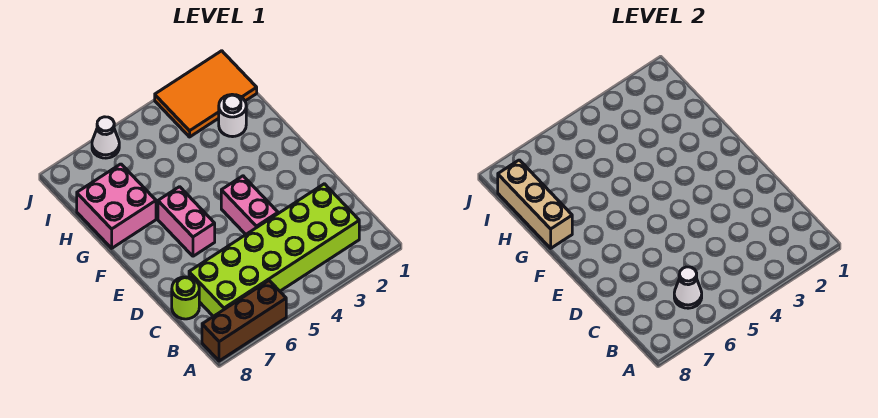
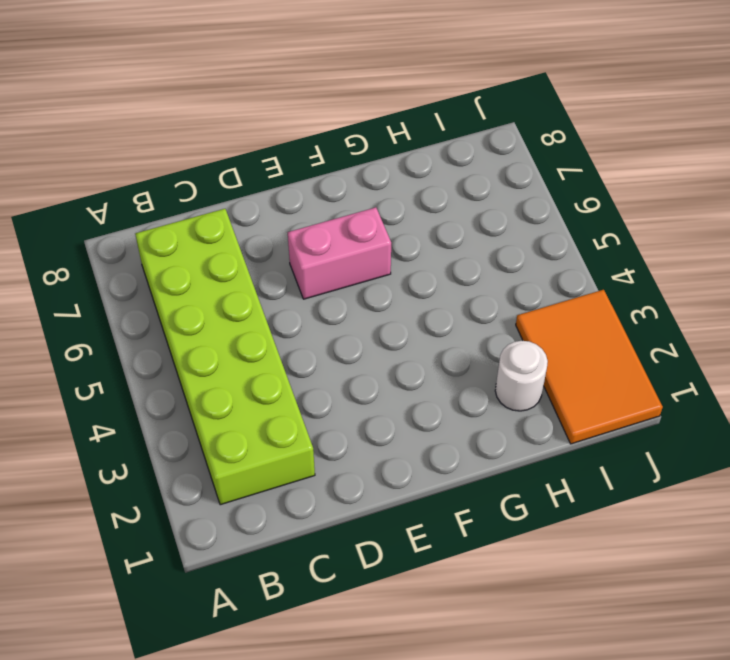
none -> brown brick A6:A8 level 1
none -> lime round brick C8 level 1

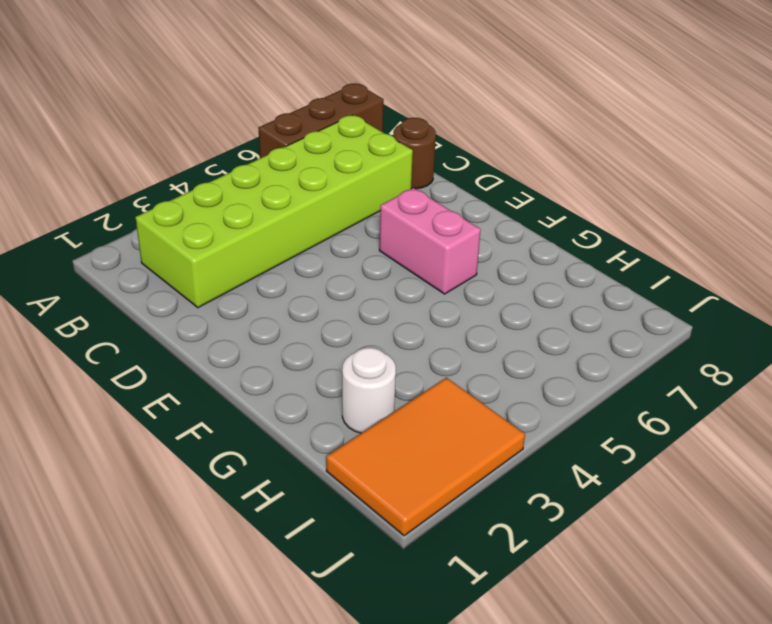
brown round brick C8 level 1 -> lime round brick C8 level 1
none -> pink brick D4:E4 level 1
none -> pink brick G7:H8 level 1

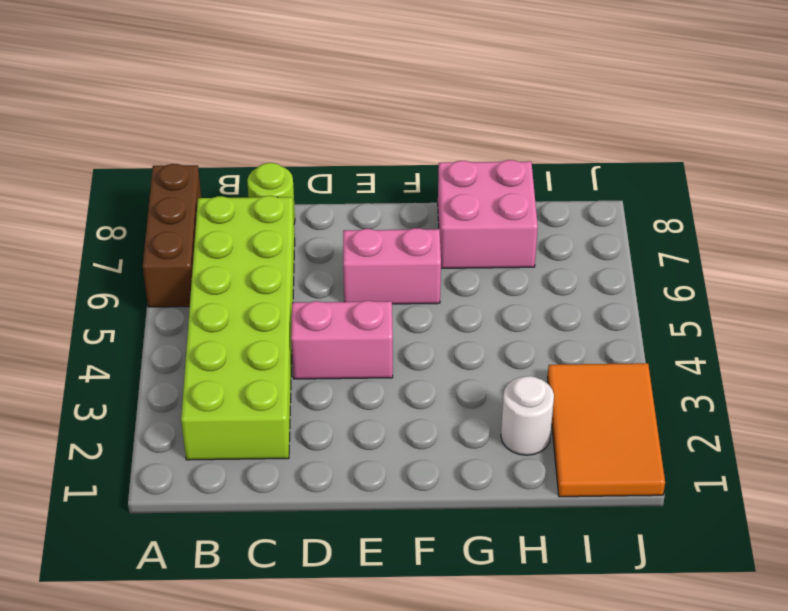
none -> white cone J6 level 1
none -> white cone B6 level 2

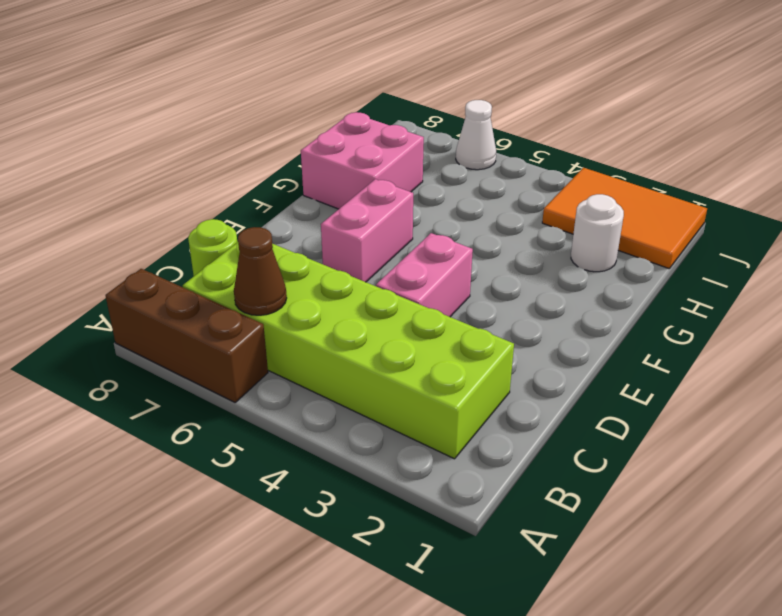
brown cone B6 level 2 -> white cone B6 level 2
none -> tan brick G8:I8 level 2

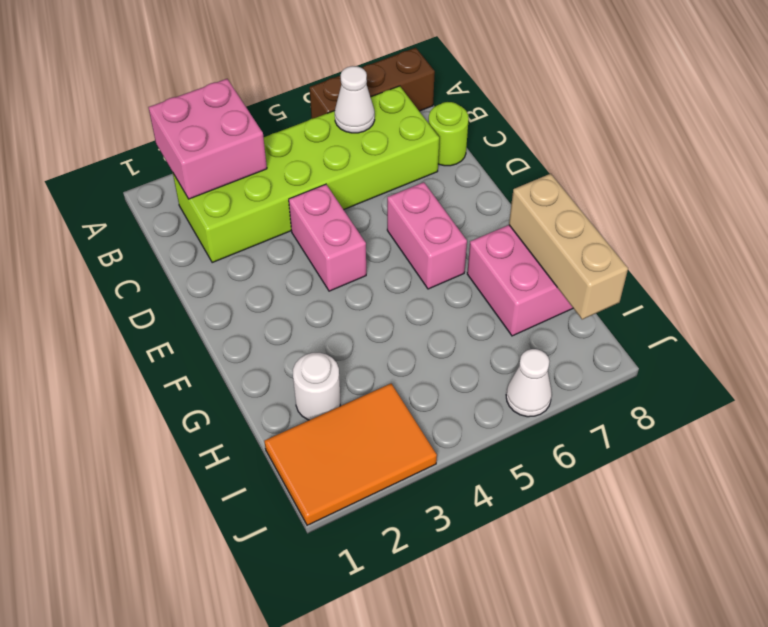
pink brick A2:B3 level 2 -> none

